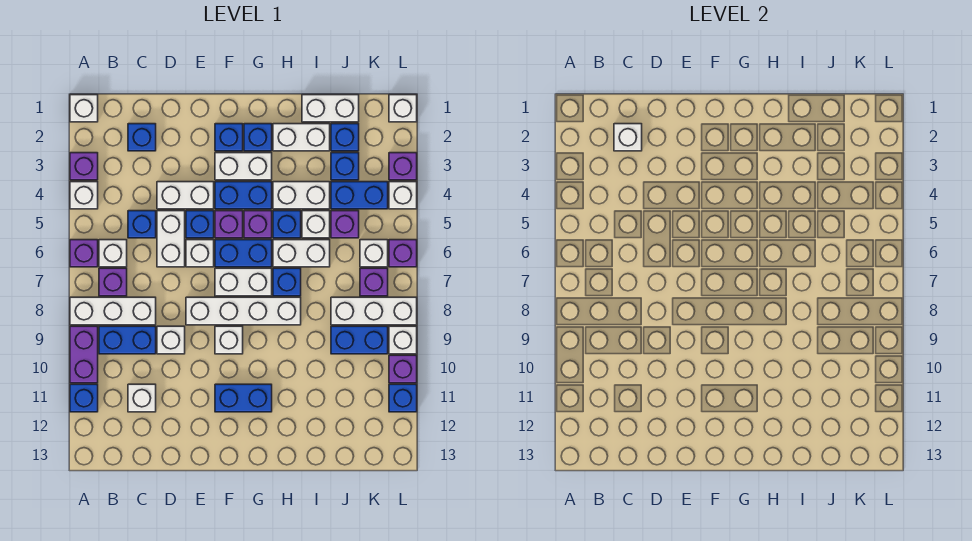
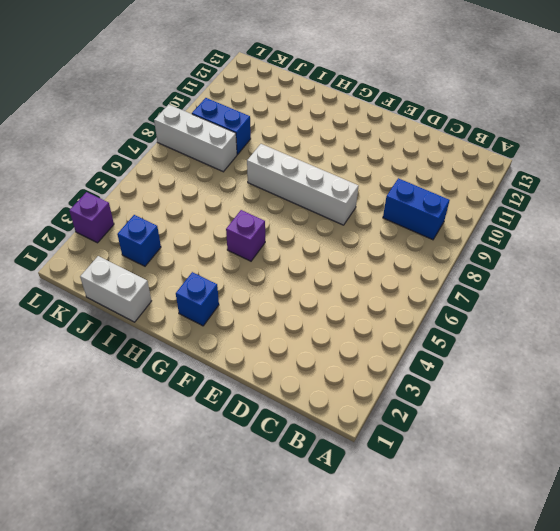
none -> white brick A1 level 1
none -> purple brick A3 level 1
none -> white brick A4 level 1
none -> purple brick A6 level 1

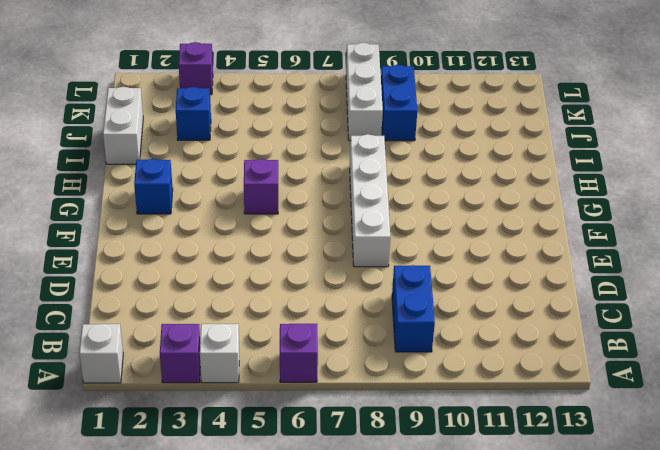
none -> white brick A8:C8 level 1
none -> purple brick A9:A10 level 1
none -> blue brick A11 level 1
none -> white brick B6 level 1

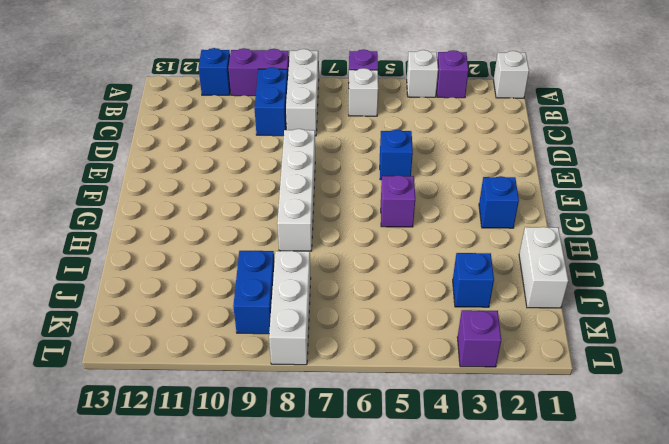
none -> purple brick B7 level 1
none -> blue brick C2 level 1
none -> blue brick C5 level 1
none -> white brick C11 level 1

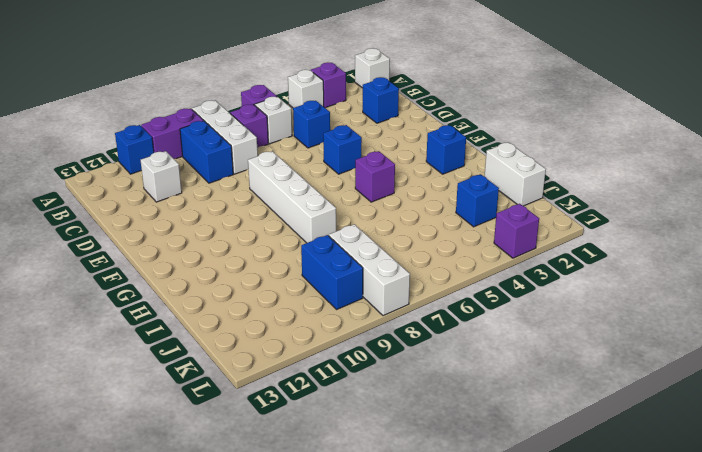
none -> white brick D4:E4 level 1
none -> white brick D5:D6 level 1
none -> white brick D9 level 1
none -> white brick E6 level 1

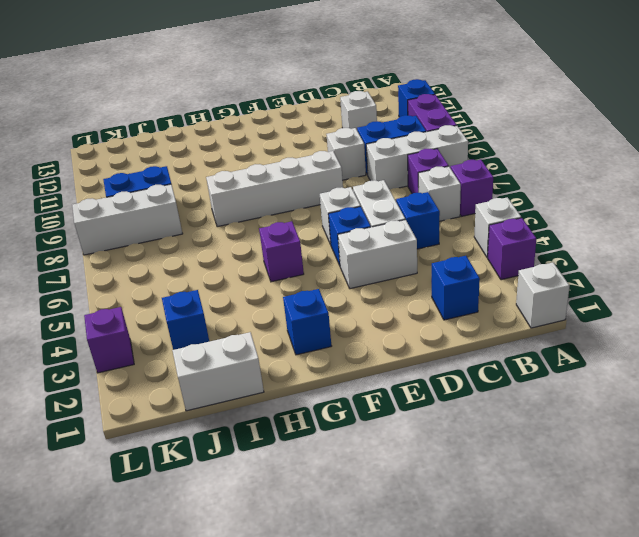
none -> blue brick F2 level 1
none -> white brick F3:G3 level 1
none -> blue brick F4:G4 level 1
none -> purple brick F5 level 1

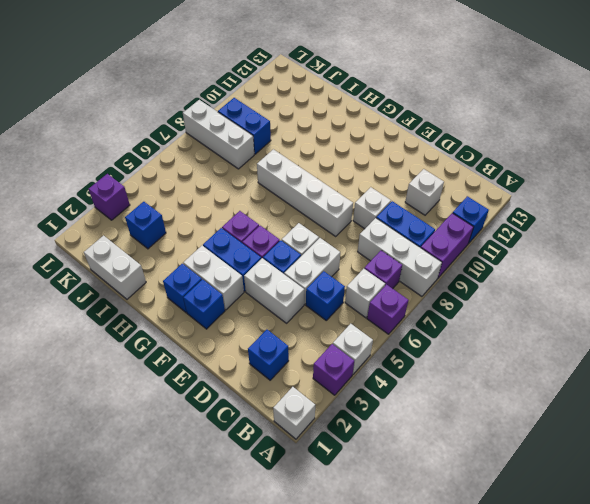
none -> blue brick F6:G6 level 1
none -> white brick F7:G7 level 1
none -> white brick F9 level 1
none -> blue brick F11:G11 level 1

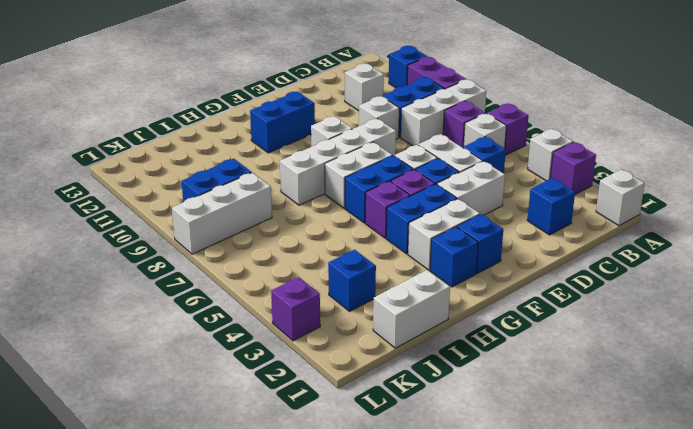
none -> white brick H2:I2 level 1
none -> white brick H4:I4 level 1
none -> blue brick H5 level 1
none -> white brick H6:I6 level 1

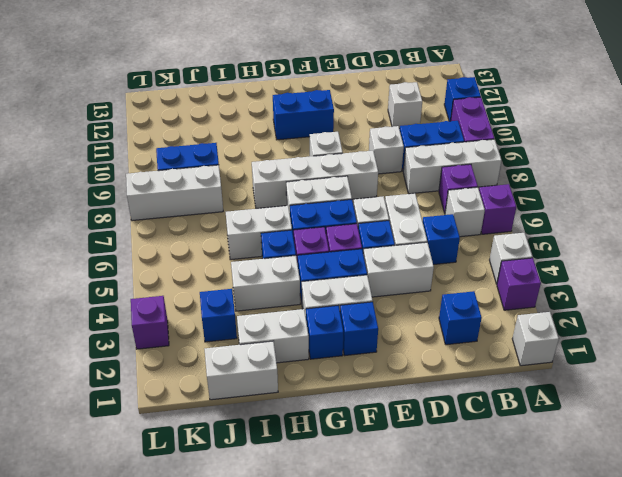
none -> blue brick H7 level 1
none -> white brick I5 level 1
none -> blue brick J2 level 1
none -> blue brick J4:K4 level 1

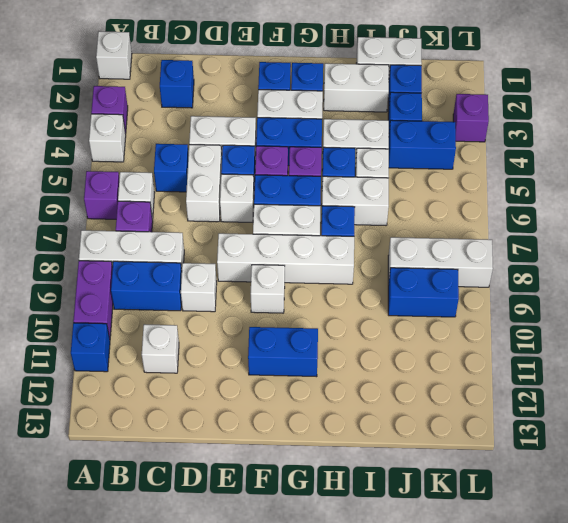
none -> purple brick J5 level 1
none -> white brick K6 level 1
none -> purple brick K7 level 1
none -> white brick L1 level 1

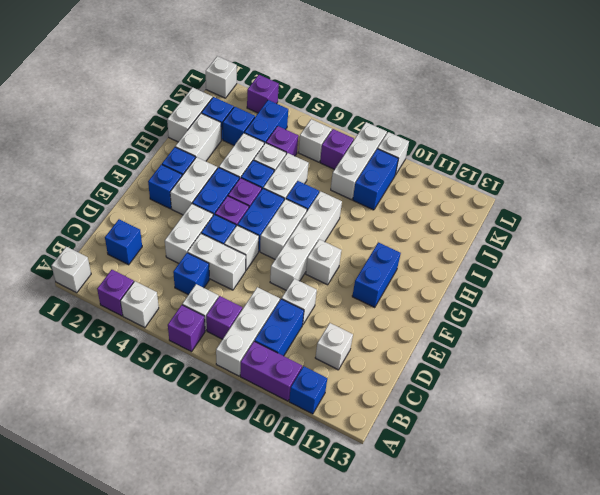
none -> white brick L4 level 1
none -> purple brick L6 level 1
none -> purple brick L10 level 1
none -> blue brick L11 level 1

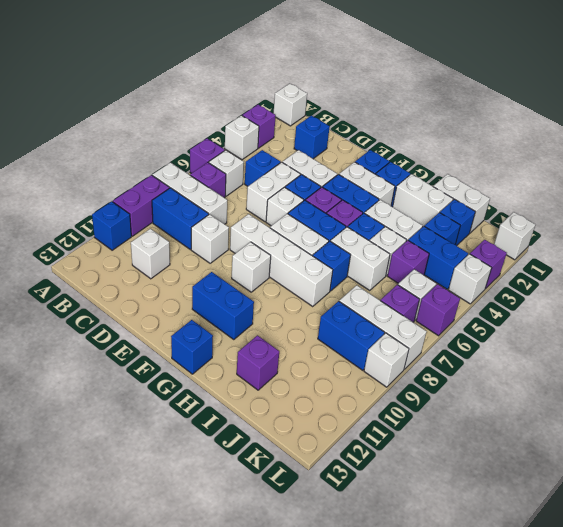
blue brick G13 level 1 -> blue brick L11 level 1
purple brick I12 level 1 -> purple brick L10 level 1
none -> white brick C2 level 2

